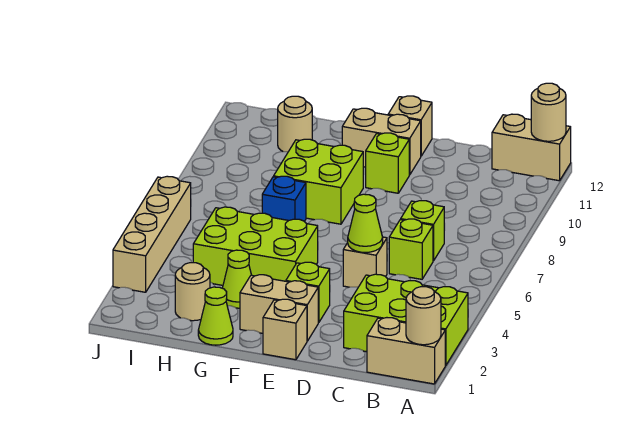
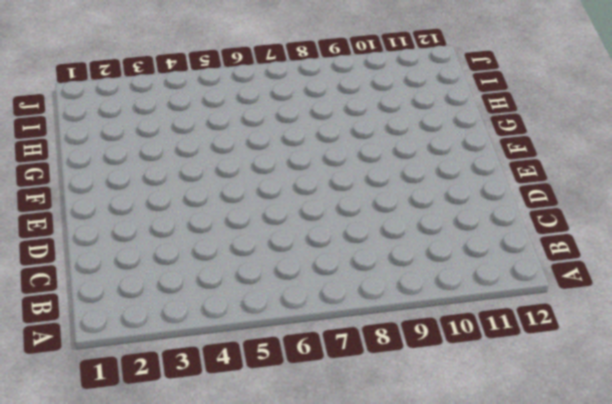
none -> tan brick A1:B1 level 1
none -> lime brick A2:C3 level 1
none -> tan brick A12:B12 level 1

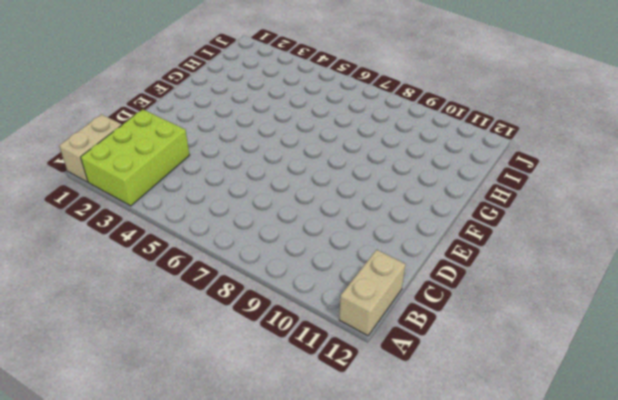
none -> lime brick C6 level 1
none -> lime brick C7 level 1
none -> tan brick D5 level 1

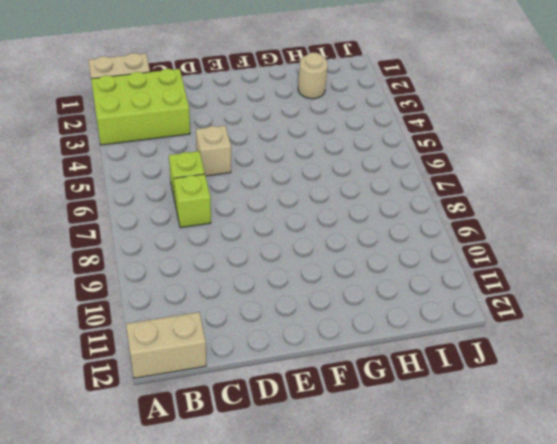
none -> tan brick E1 level 1
none -> tan brick E2:F2 level 1
none -> lime brick E3 level 1

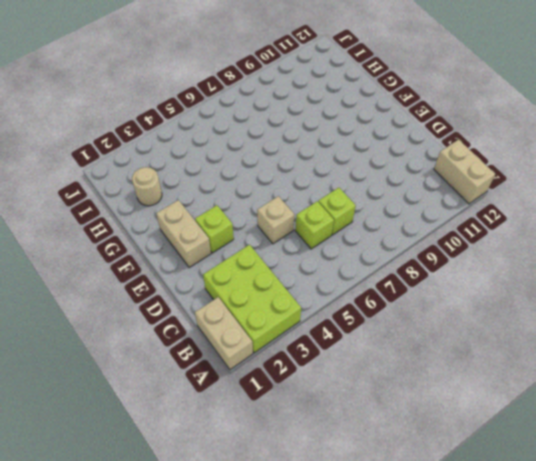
none -> tan brick E1 level 1
none -> lime brick E10 level 1
none -> tan brick E11:F11 level 1

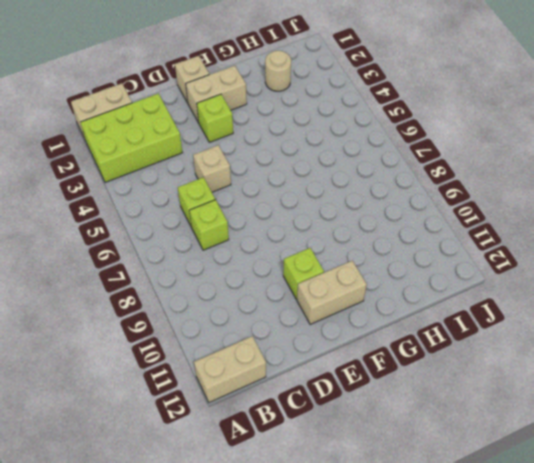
none -> tan brick E12 level 1
none -> lime brick F4:H5 level 1
none -> lime brick F8:G9 level 1

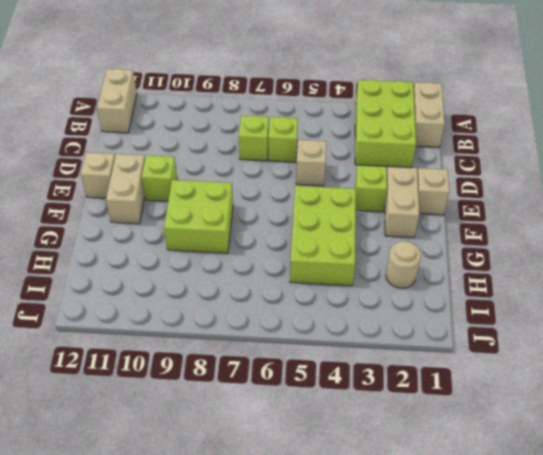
none -> lime cone G1 level 1
none -> lime cone G3 level 1
none -> blue brick G7 level 1

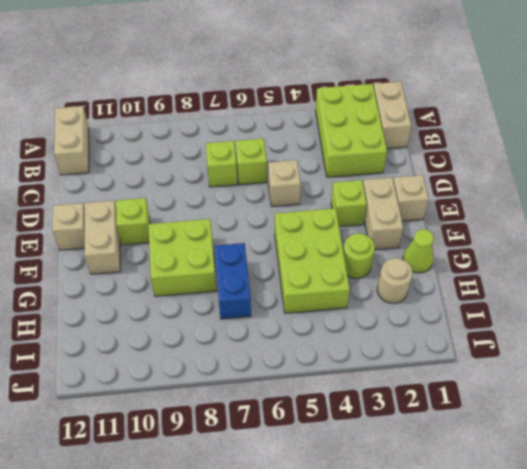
lime round brick G3 level 1 -> lime cone G3 level 1
blue brick G7:H7 level 1 -> blue brick G7 level 1
none -> tan round brick H11 level 1
none -> tan brick J3:J6 level 1
none -> tan round brick A1 level 2

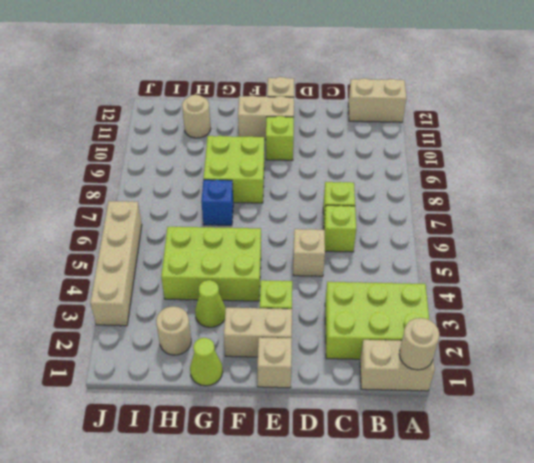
none -> tan round brick A12 level 2
none -> lime cone D5 level 2

